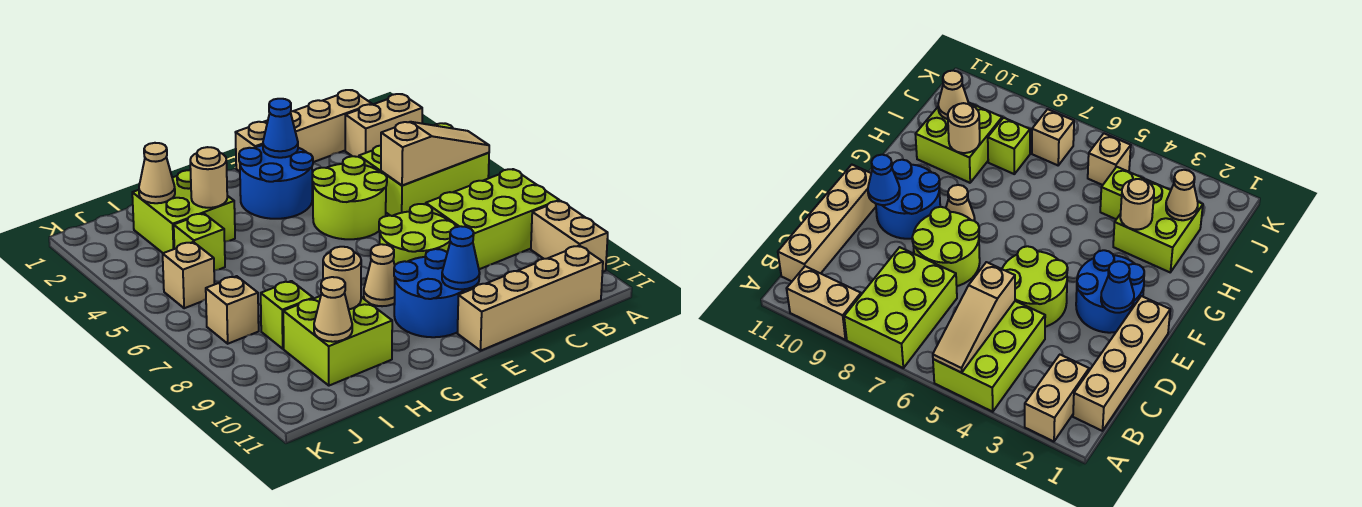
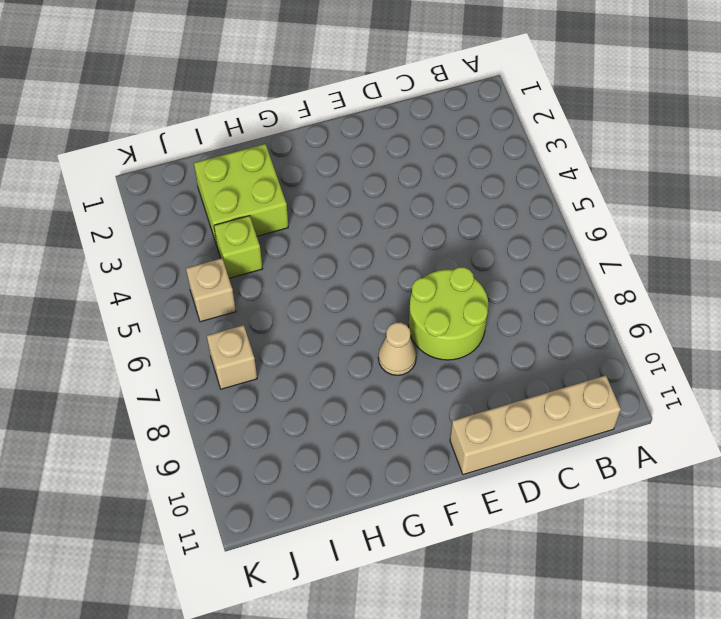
none -> tan brick A2:B2 level 1
none -> lime brick A4:C5 level 1
none -> lime brick A7:C8 level 1

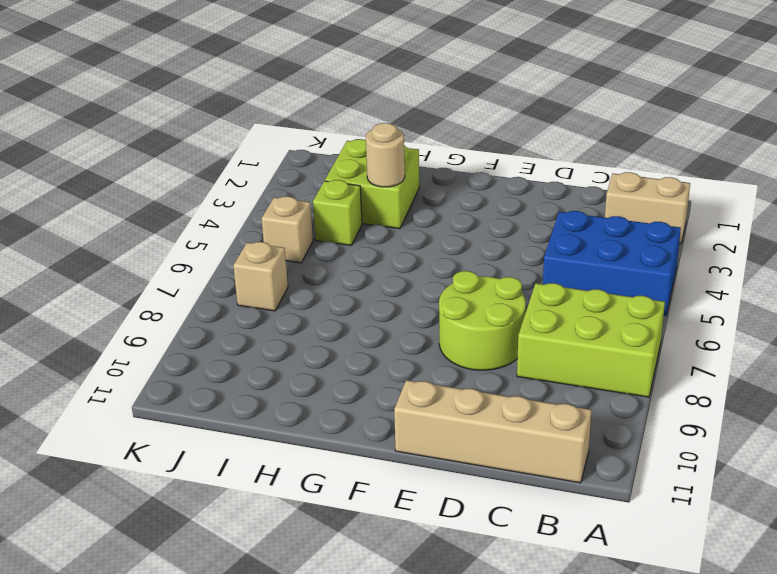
blue brick A4:C5 level 1 -> lime brick A4:C5 level 1
none -> tan brick A9:A10 level 1
none -> tan brick B1:E1 level 1
none -> lime round brick D4:E5 level 1

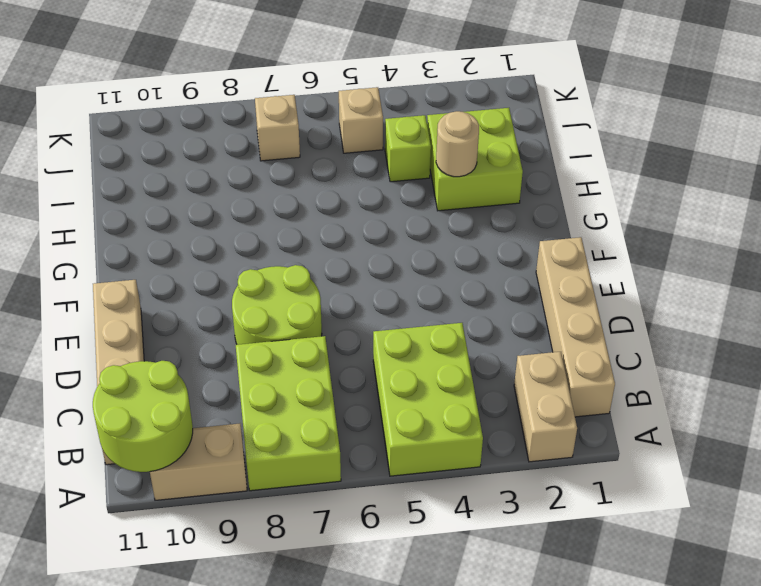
lime round brick A10:B11 level 2 -> lime round brick D4:E5 level 1
none -> blue round brick E2:F3 level 1
none -> blue round brick E9:F10 level 1
none -> tan cone F8 level 1

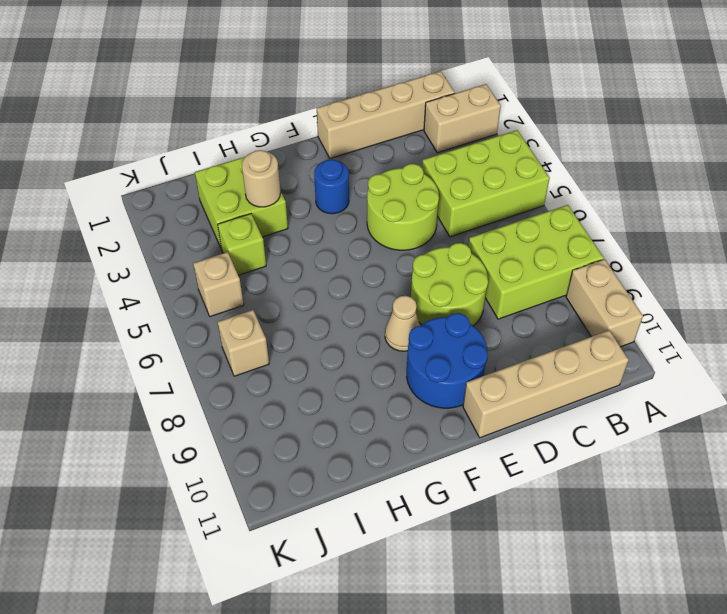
blue round brick F3 level 1 -> blue round brick E2:F3 level 1
none -> lime brick H9:I10 level 1
none -> lime brick I8 level 1
none -> tan slope A5:C5 level 2 top C

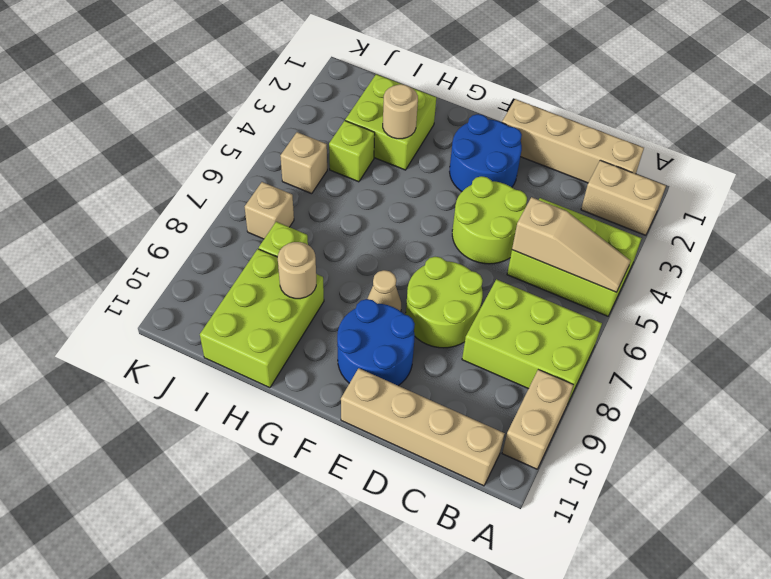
lime brick H9:I11 level 1 -> lime brick H9:I10 level 1
none -> blue cone E2 level 2
none -> blue cone E10 level 2
none -> tan cone I2 level 2

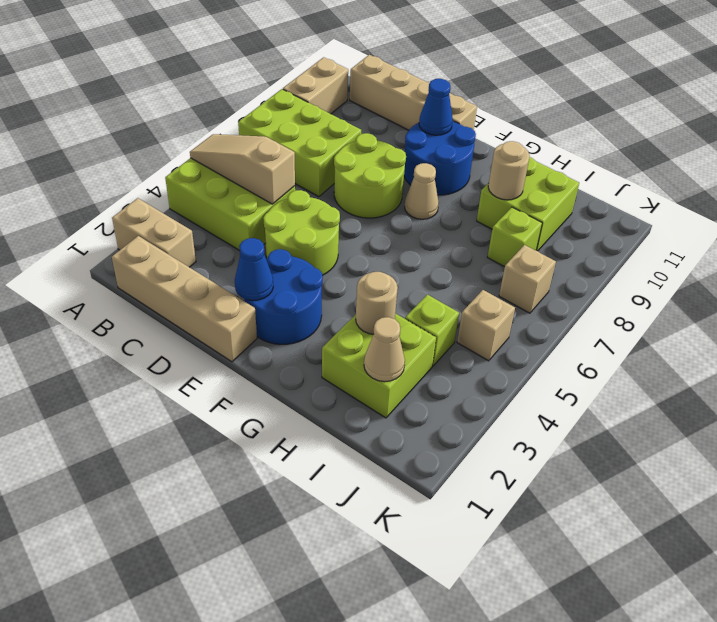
none -> tan cone I10 level 2

